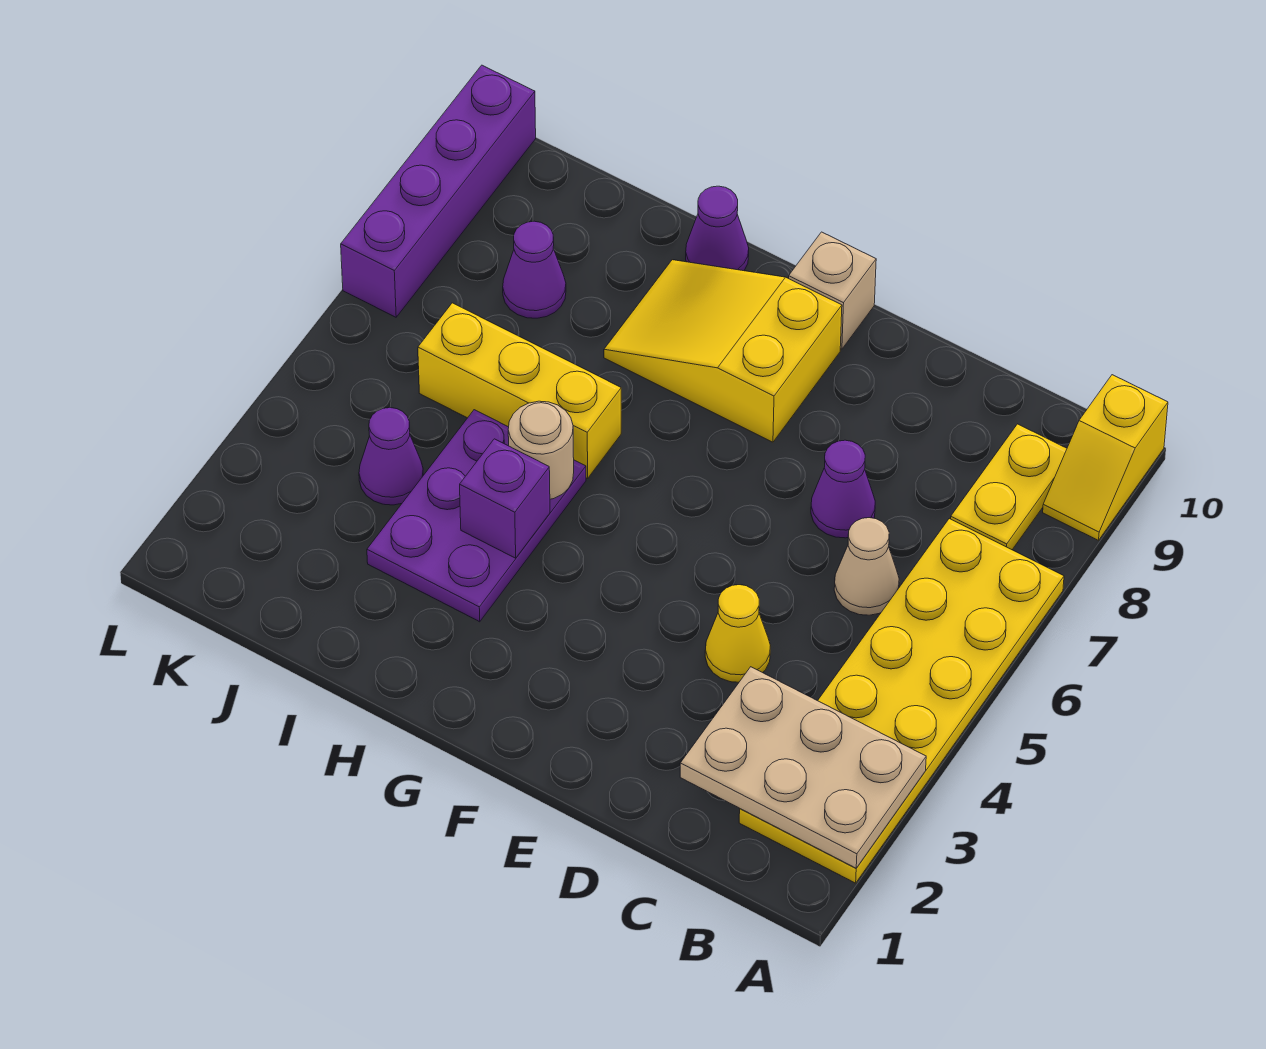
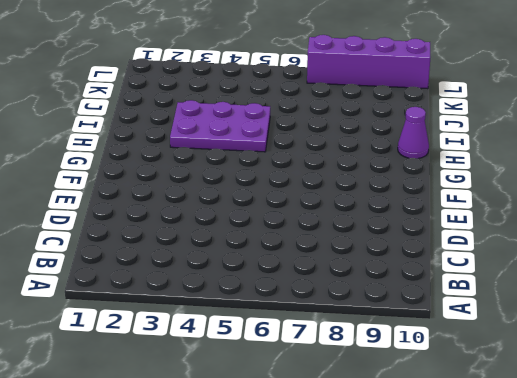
none -> yellow plate A2:B7 level 1
none -> yellow slope A9:A10 level 1 top 10
none -> yellow plate B8:B9 level 1

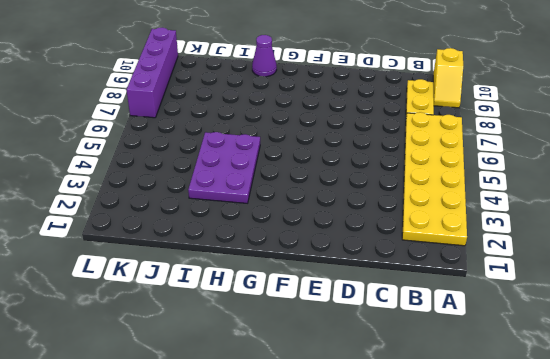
none -> tan cone C6 level 1
none -> yellow cone D4 level 1
none -> purple cone D7 level 1

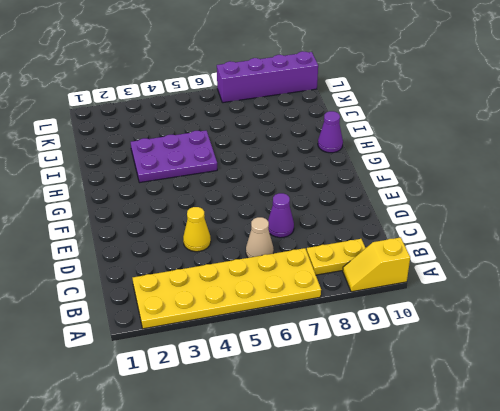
none -> yellow slope F8:H9 level 1 top F
none -> tan brick F10 level 1
none -> yellow brick H6:J6 level 1

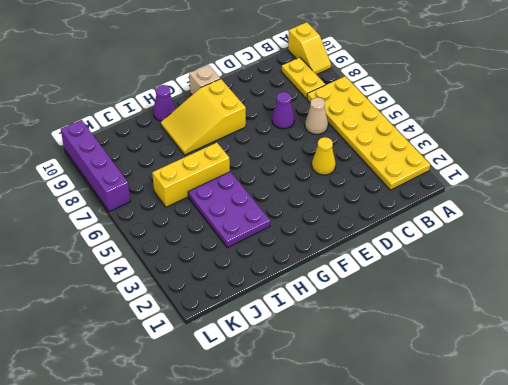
none -> purple cone J4 level 1
none -> purple cone J8 level 1
none -> tan plate A2:C3 level 2

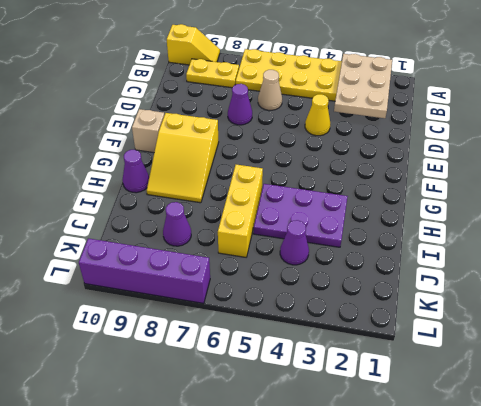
none -> purple brick H4 level 2
none -> tan round brick H5 level 2

